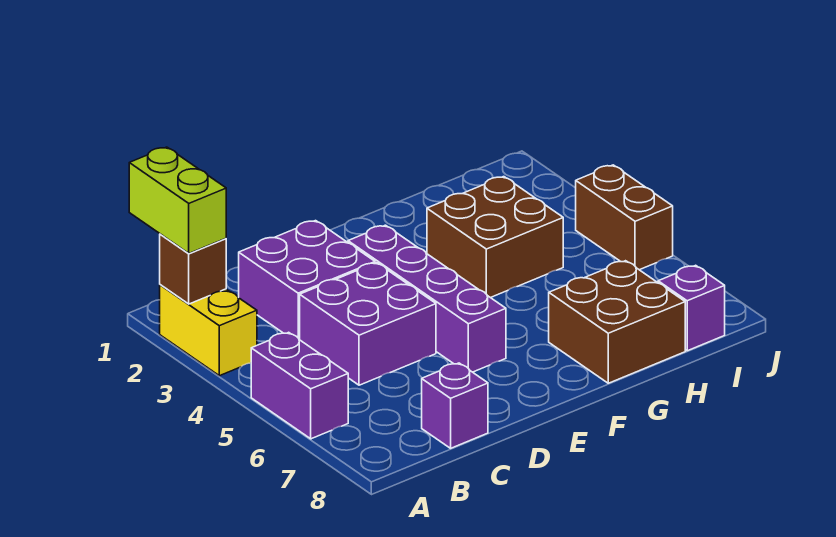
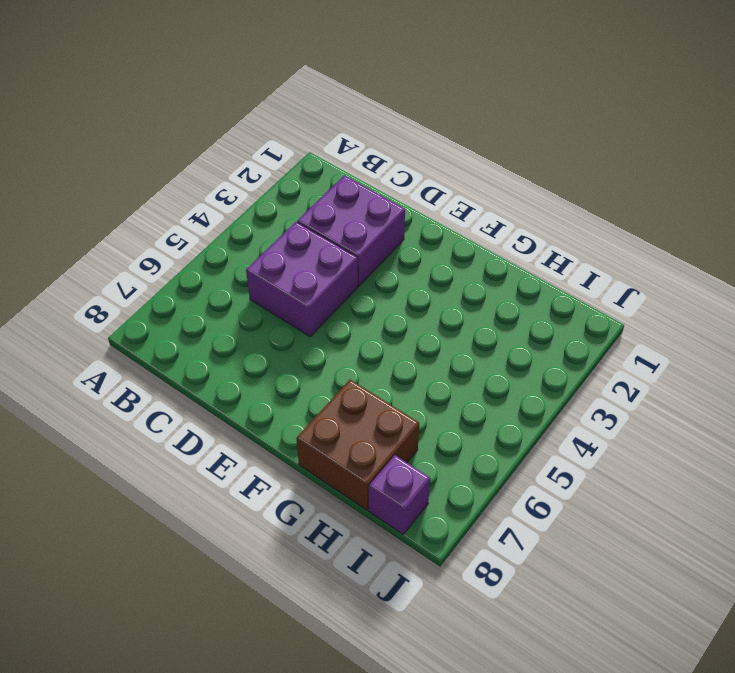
none -> yellow brick A2:A3 level 1
none -> purple brick A5:A6 level 1
none -> purple brick C8 level 1

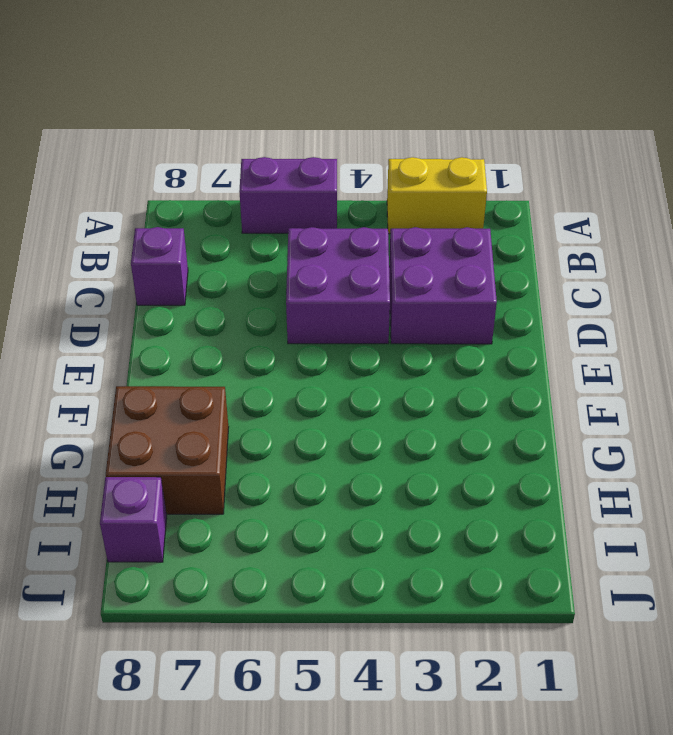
none -> purple brick E3:E6 level 1
none -> brown brick G3:H4 level 1
none -> brown brick J4:J5 level 1

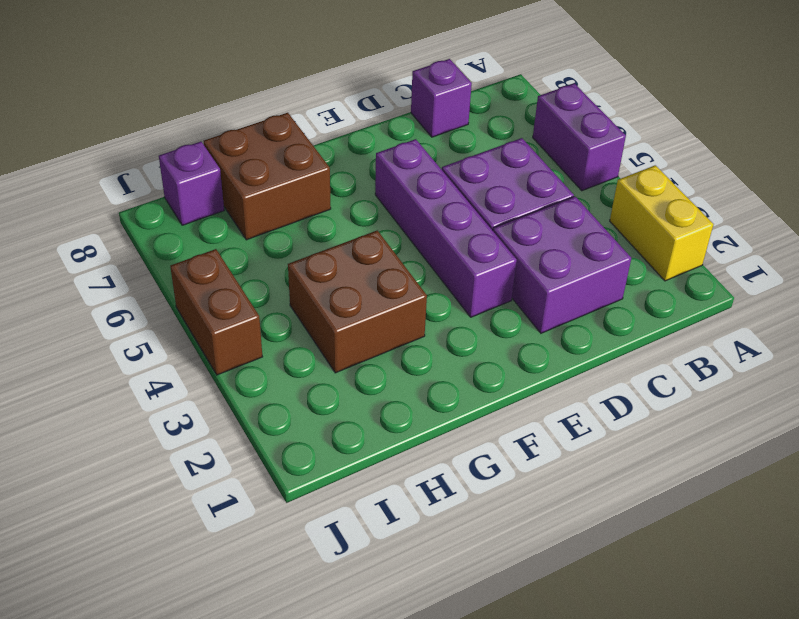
none -> brown brick A2 level 2
none -> lime brick A1:A2 level 3

